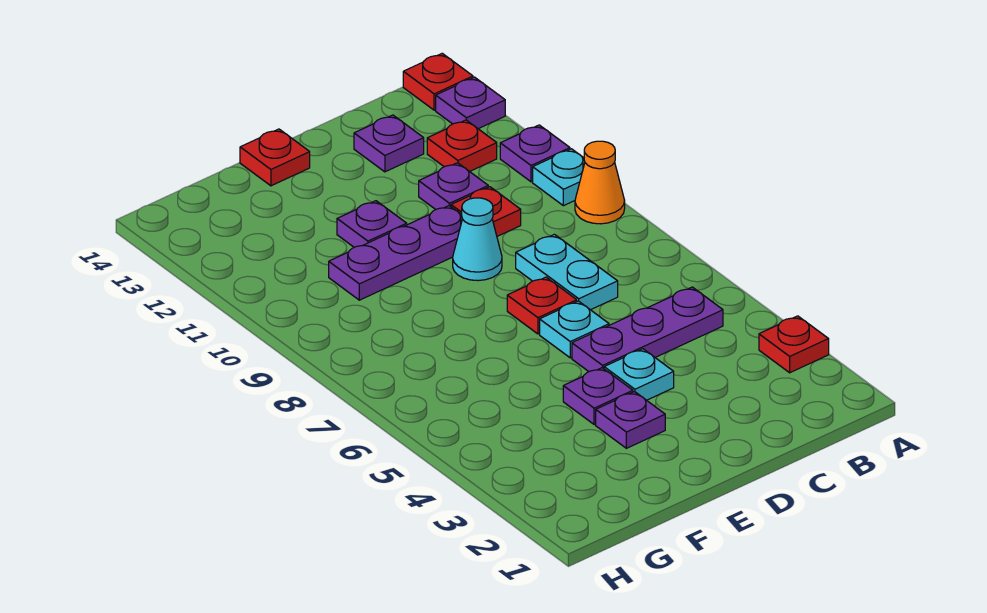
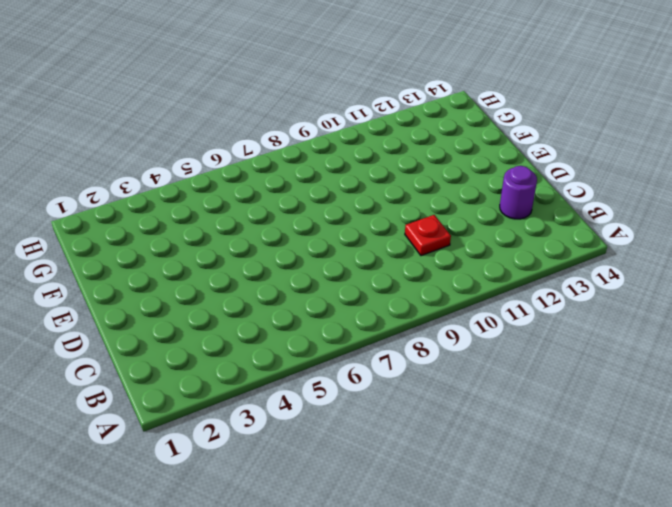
purple round brick C13 level 1 -> purple plate C13 level 1
none -> red plate A3 level 1
none -> orange cone A9 level 1
none -> cyan plate A10 level 1

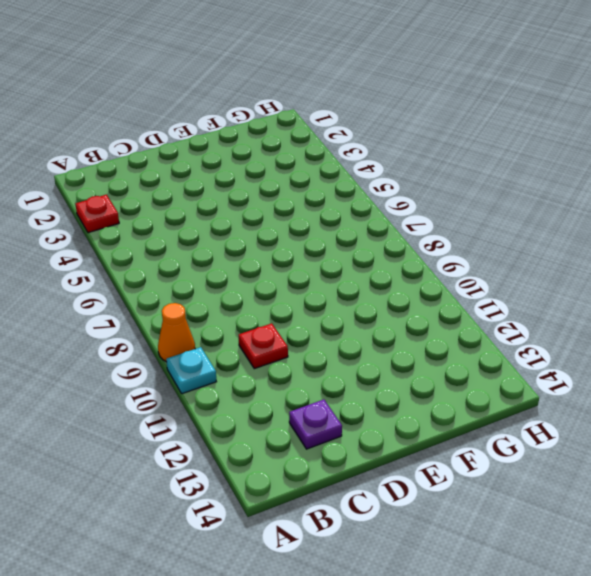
none -> purple plate A11 level 1
none -> purple plate A13 level 1
none -> red plate A14 level 1

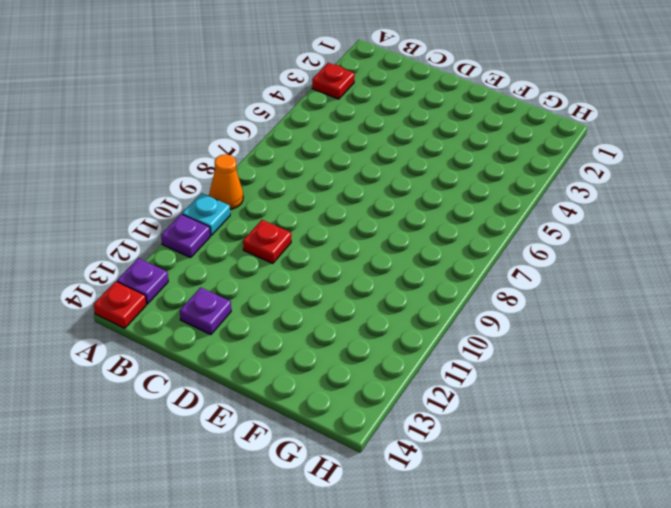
none -> purple plate B5:D5 level 1
none -> red plate B12 level 1
none -> cyan plate C7:C8 level 1

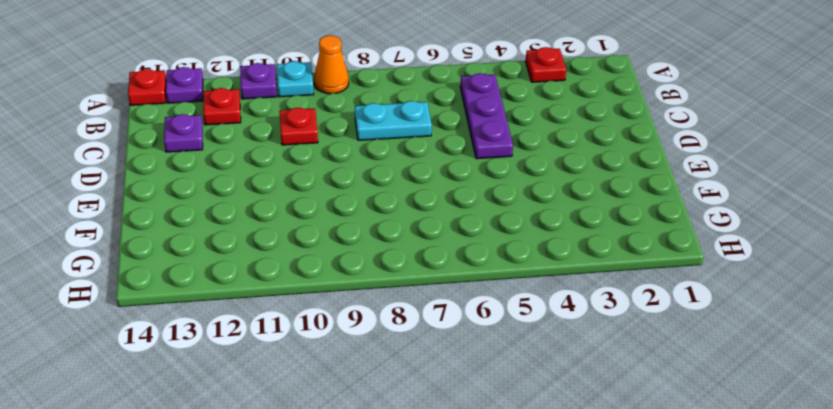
none -> purple plate C11 level 1
none -> cyan plate D4 level 1
none -> cyan plate D6 level 1

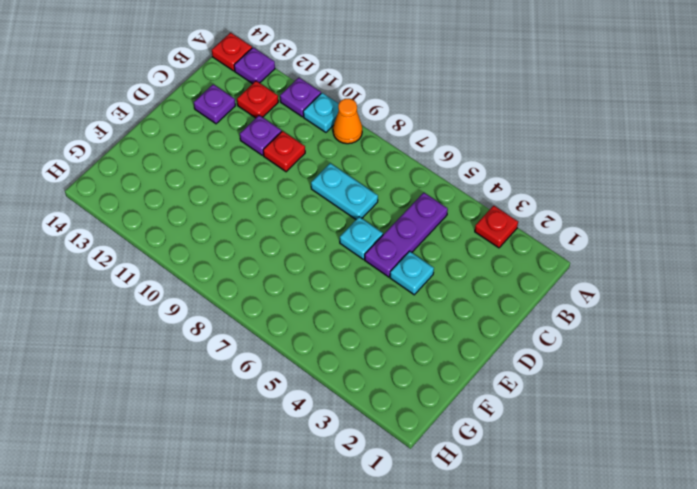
none -> red plate D7 level 1
none -> cyan cone D9 level 1
none -> purple plate D10:F10 level 1

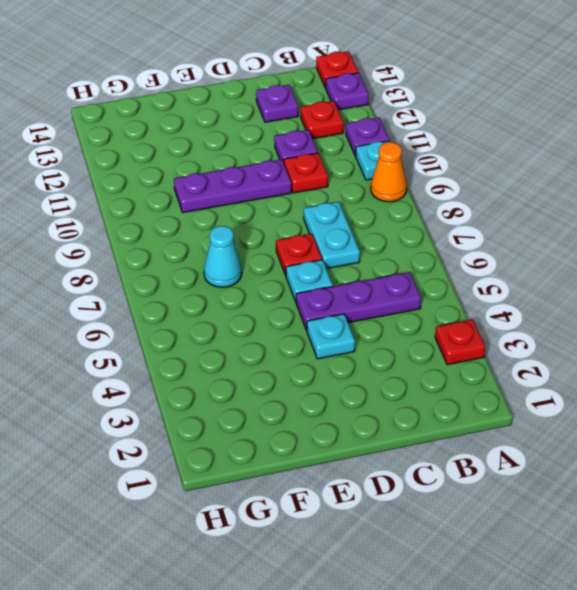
cyan cone F7 level 1 -> cyan cone D9 level 1
none -> purple plate E3 level 1
none -> purple plate E4 level 1
none -> purple plate E11 level 1

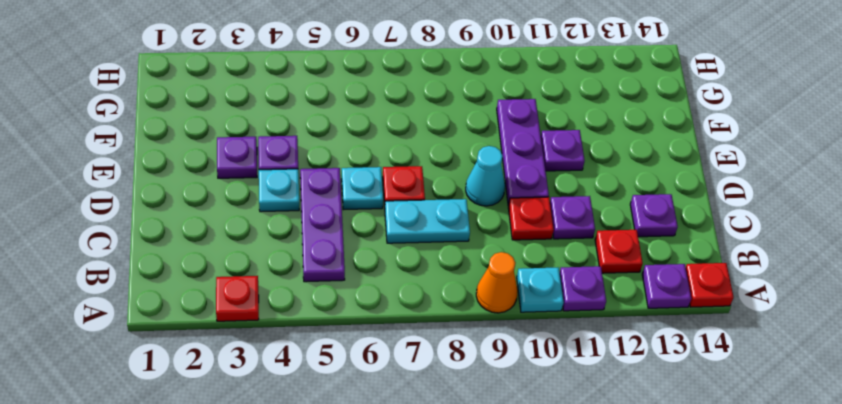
none -> red plate E14 level 1

